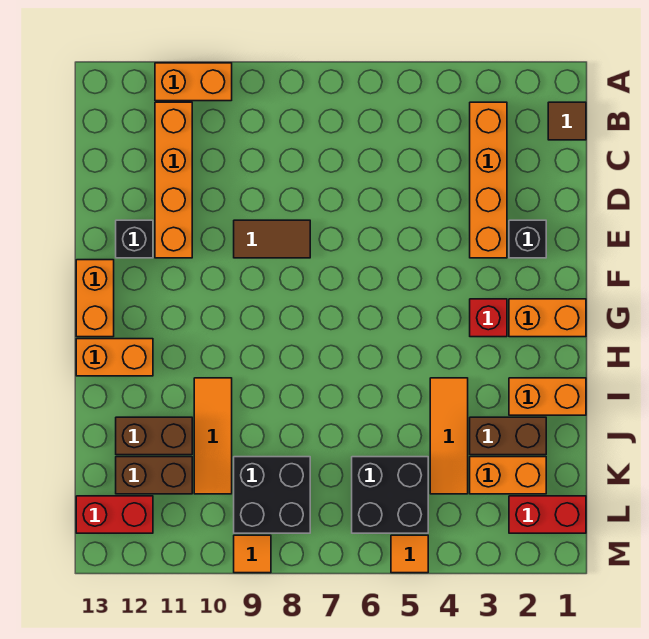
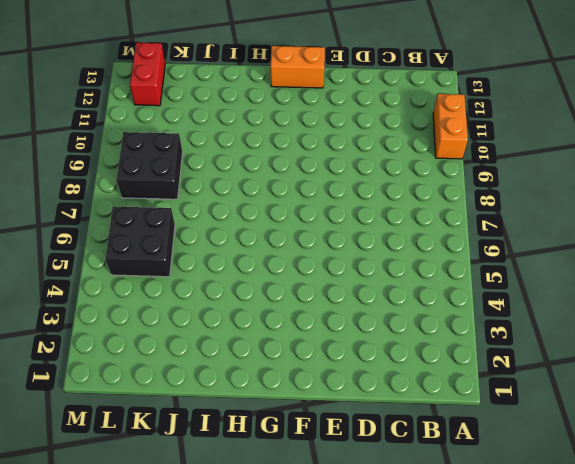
none -> brown tile B1 level 1
none -> orange brick B3:E3 level 1
none -> orange brick B11:E11 level 1

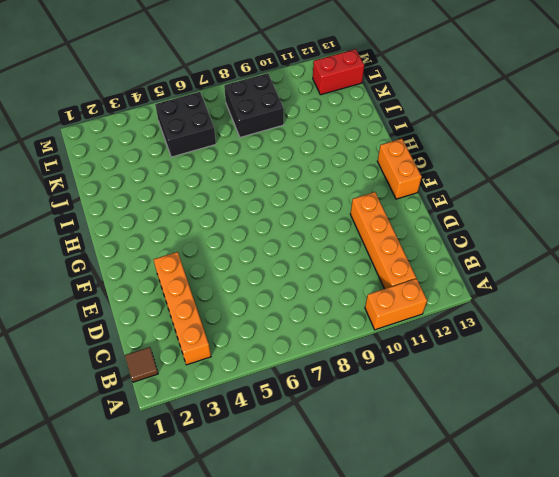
none -> black brick E2 level 1
none -> brown tile E8:E9 level 1
none -> black brick E12 level 1

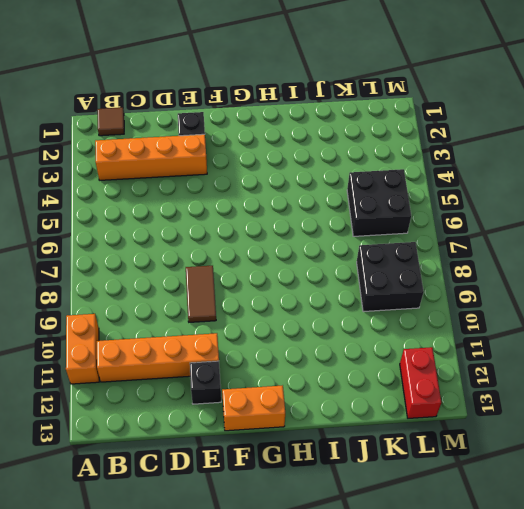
none -> orange brick G1:G2 level 1
none -> red brick G3 level 1
none -> orange brick H12:H13 level 1

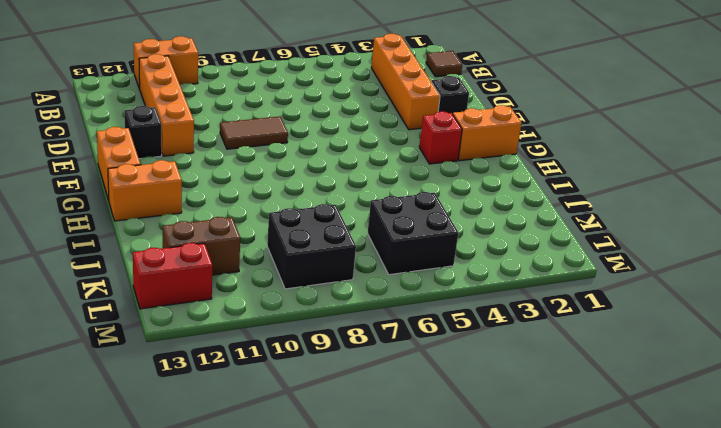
none -> orange brick I1:I2 level 1
none -> orange tile I4:K4 level 1
none -> orange tile I10:K10 level 1

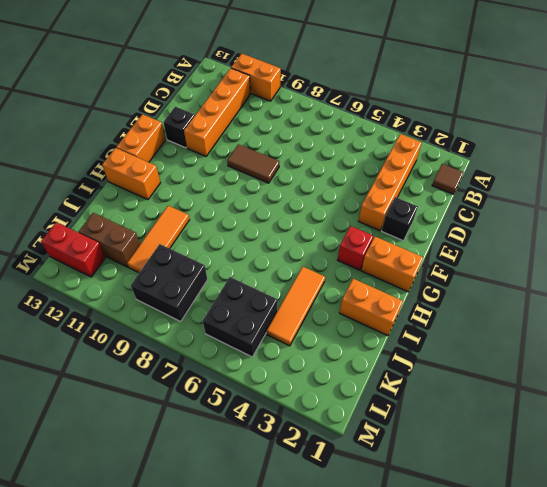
none -> brown brick J2:J3 level 1
none -> brown brick J11:J12 level 1
none -> orange brick K2:K3 level 1

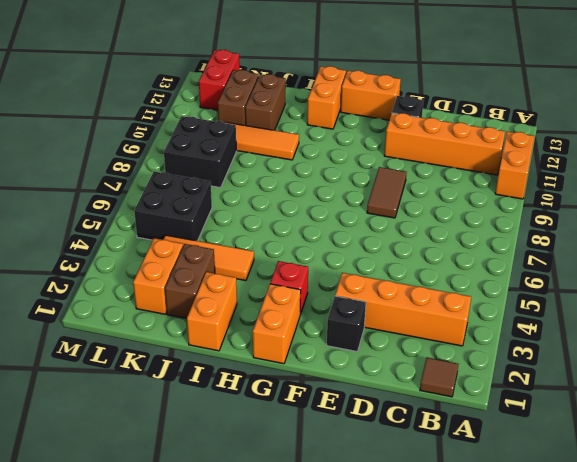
none -> red brick L1:L2 level 1
none -> orange tile M5 level 1
none -> orange tile M9 level 1

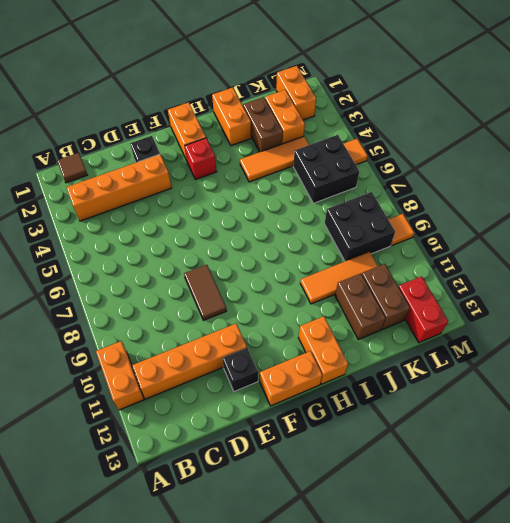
orange brick L1:L2 level 1 -> red brick L1:L2 level 1

